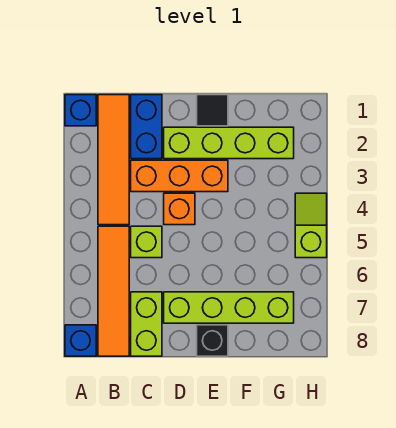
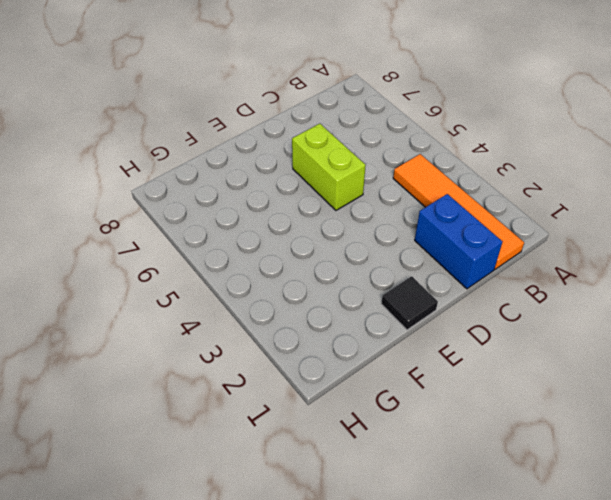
lime brick D5:D6 level 1 -> lime brick C7:C8 level 1
none -> blue brick A1 level 1
none -> blue brick A8 level 1
none -> orange tile B5:B8 level 1

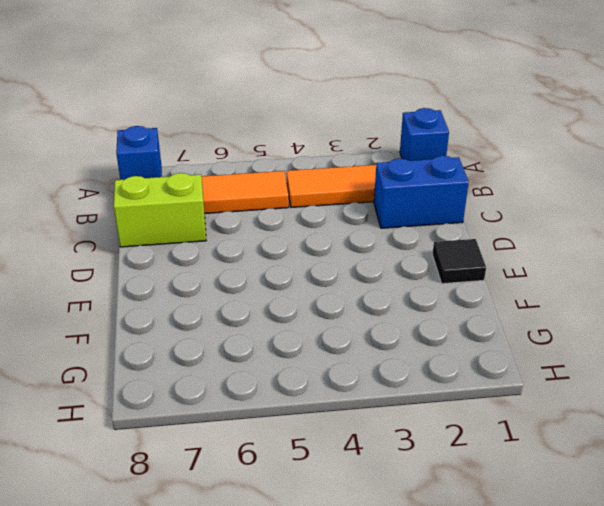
none -> orange brick C3:E3 level 1
none -> lime brick C5 level 1
none -> lime brick D2:G2 level 1

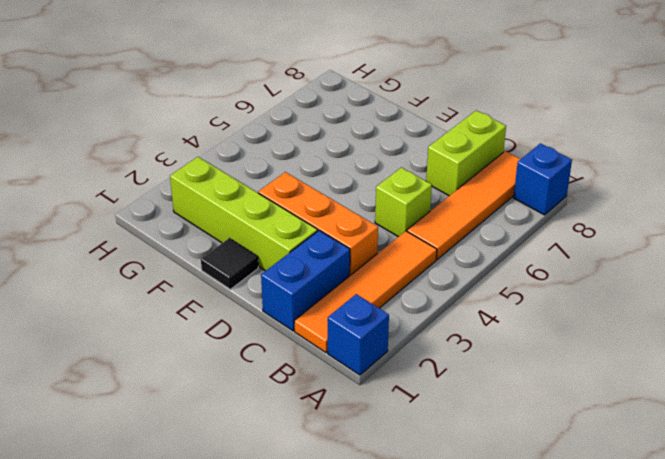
none -> orange brick D4 level 1
none -> lime brick D7:G7 level 1
none -> black brick E8 level 1

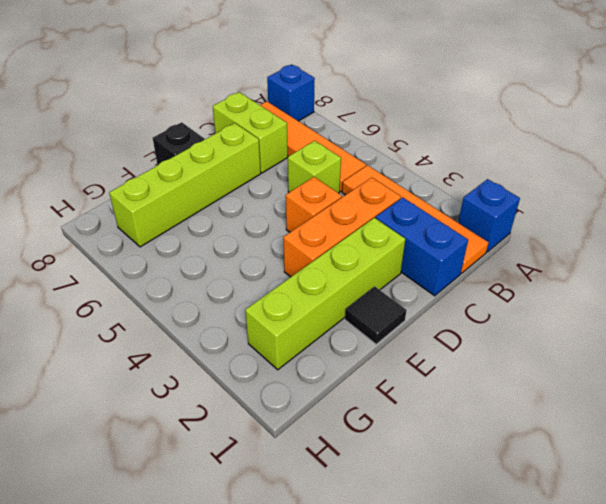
none -> lime slope H4:H5 level 1 top 5

